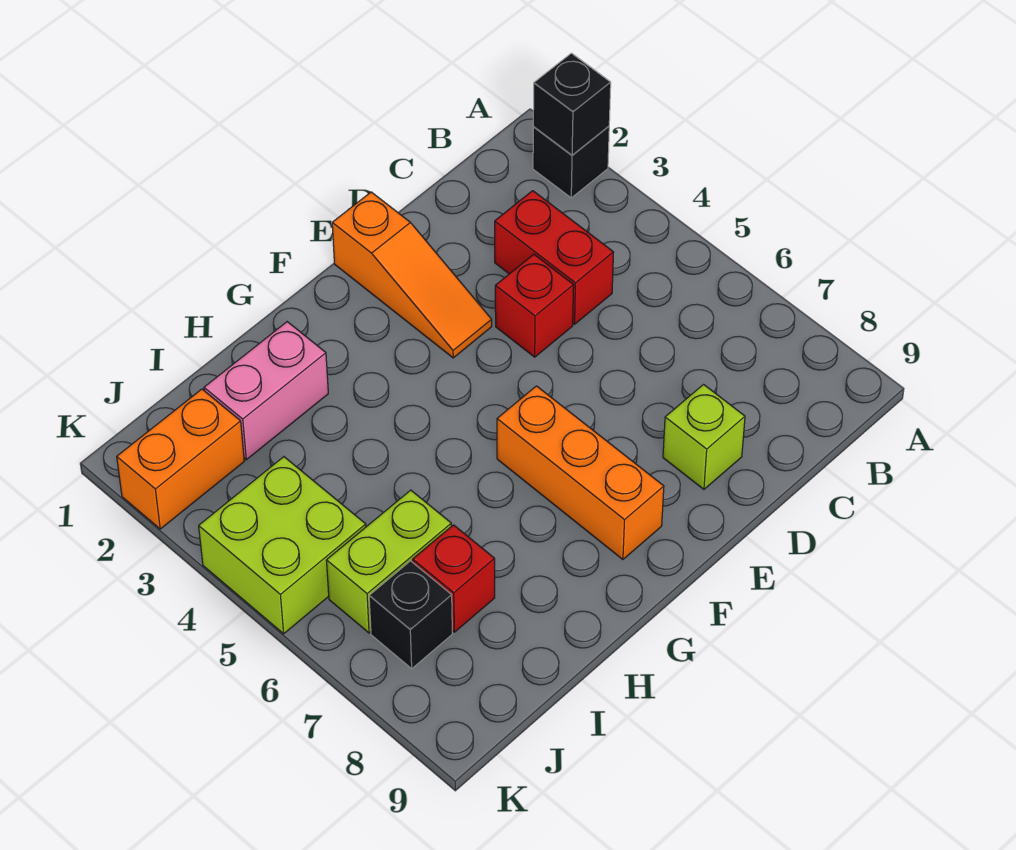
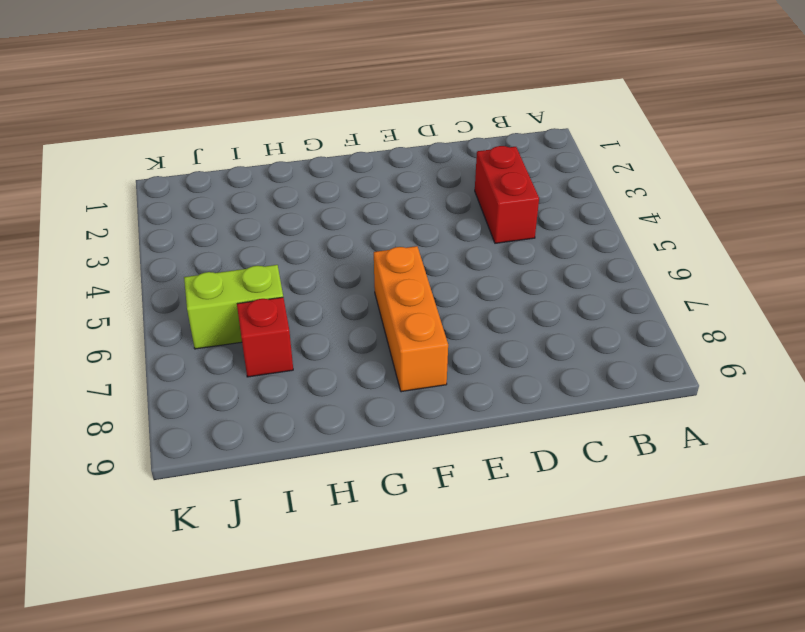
none -> black brick A2 level 1
none -> red brick D4 level 1
none -> lime brick D8 level 1

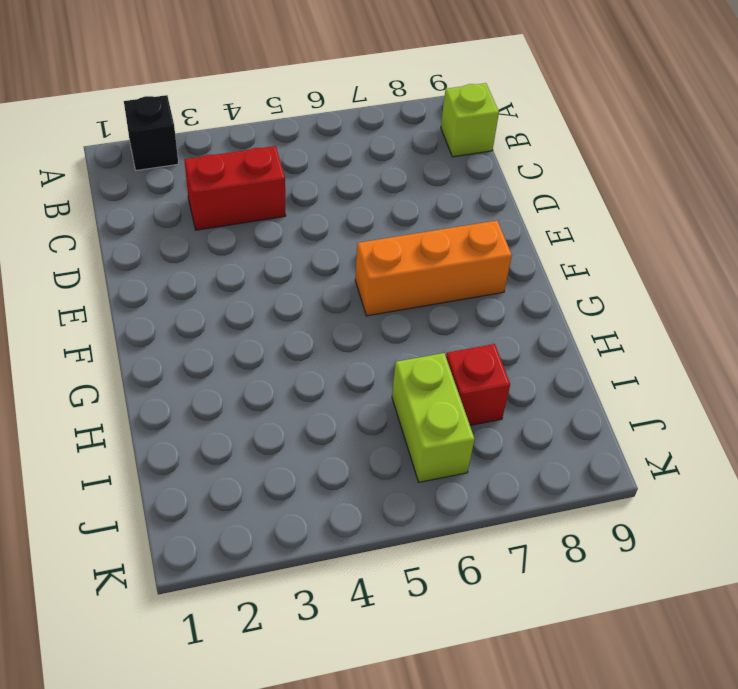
lime brick B9 level 1 -> lime brick D8 level 1
none -> red brick D4 level 1
none -> orange slope E1:E3 level 1 top 1
none -> pink brick H2:I2 level 1

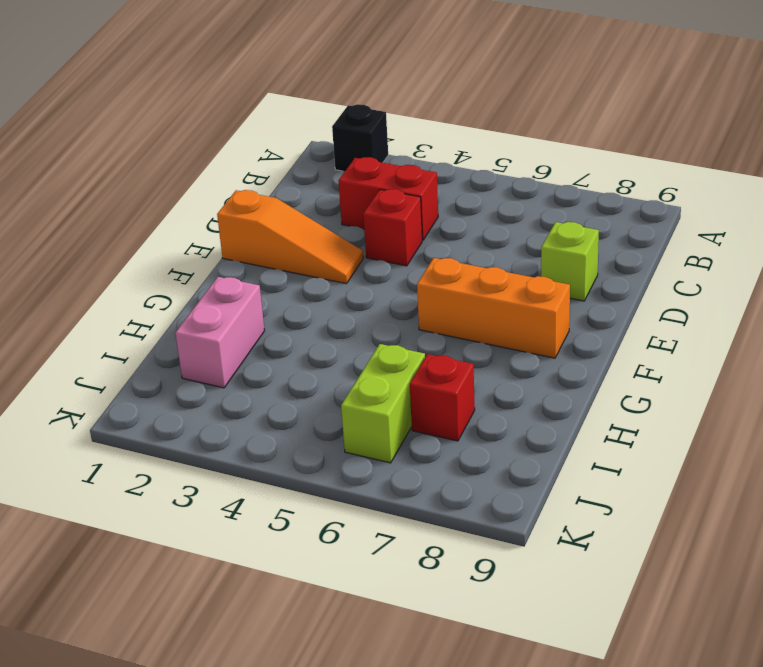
none -> orange brick J2:K2 level 1
none -> lime brick J4:K5 level 1
none -> black brick J7 level 1

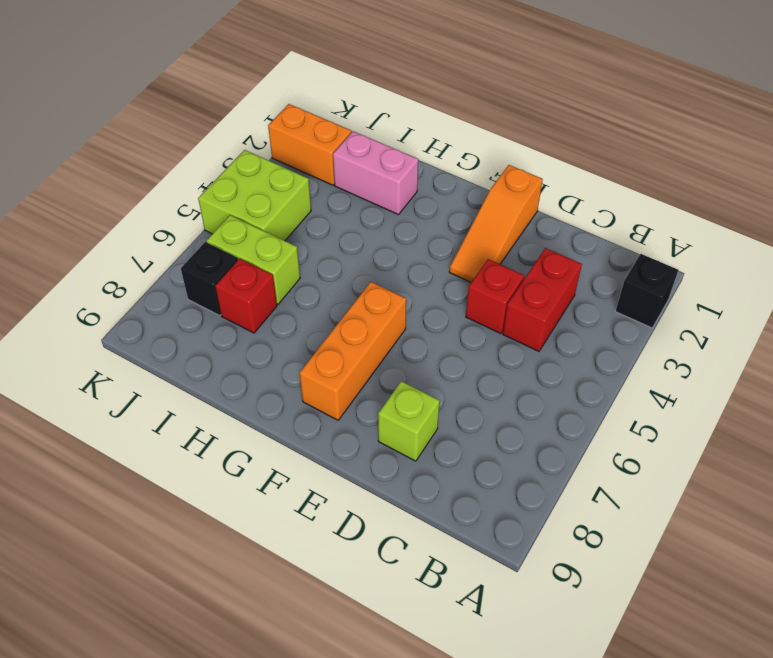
none -> black brick A2 level 2

